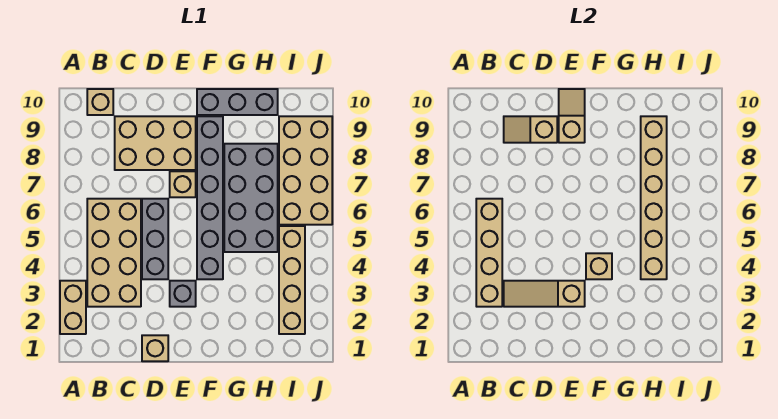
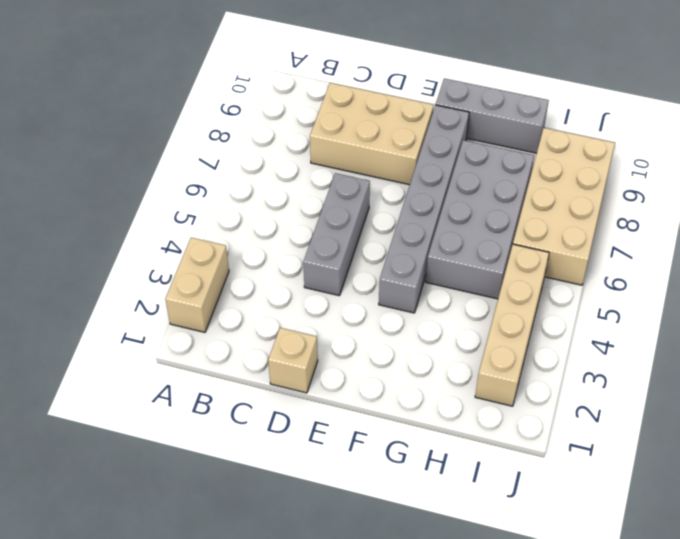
none -> tan brick B3:C6 level 1
none -> tan brick B10 level 1
none -> grey brick E3 level 1

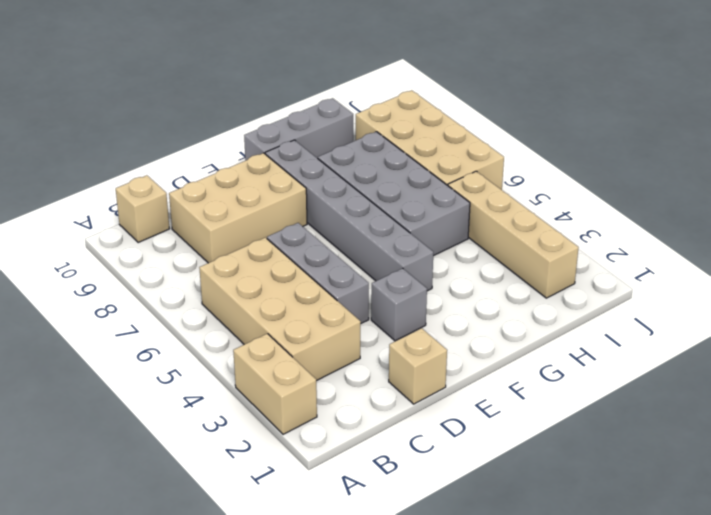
none -> tan brick E7 level 1
none -> tan brick B3:B6 level 2
none -> tan slope C3:E3 level 2 top E

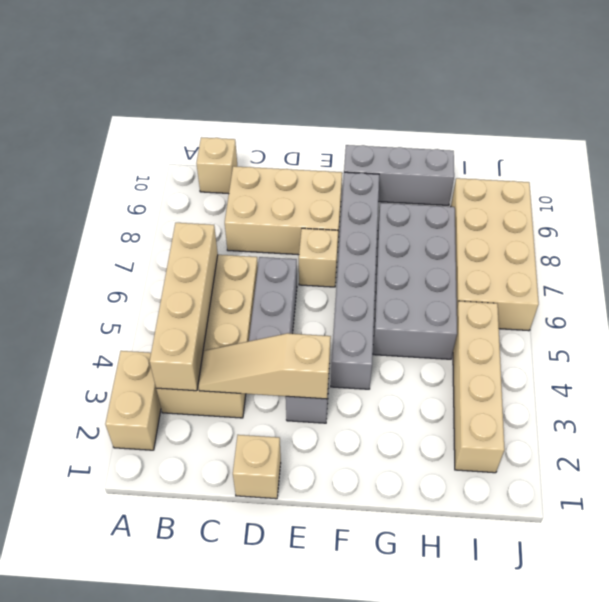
none -> tan slope C9:D9 level 2 top D
none -> tan slope E9:E10 level 2 top 9
none -> tan brick F4 level 2

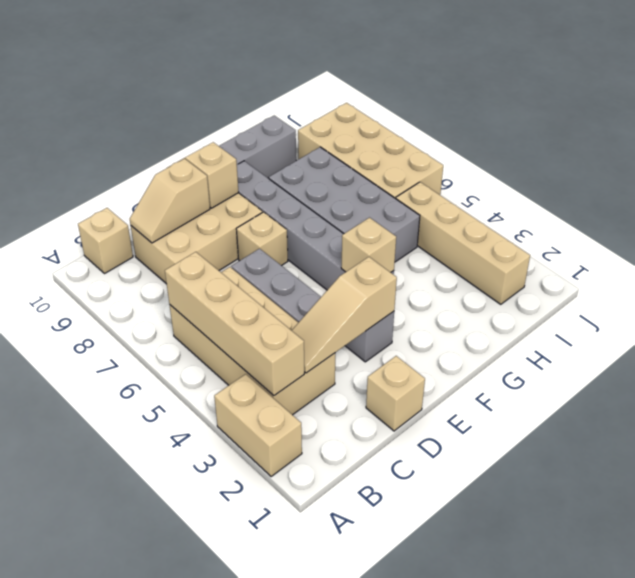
none -> tan brick H4:H9 level 2

